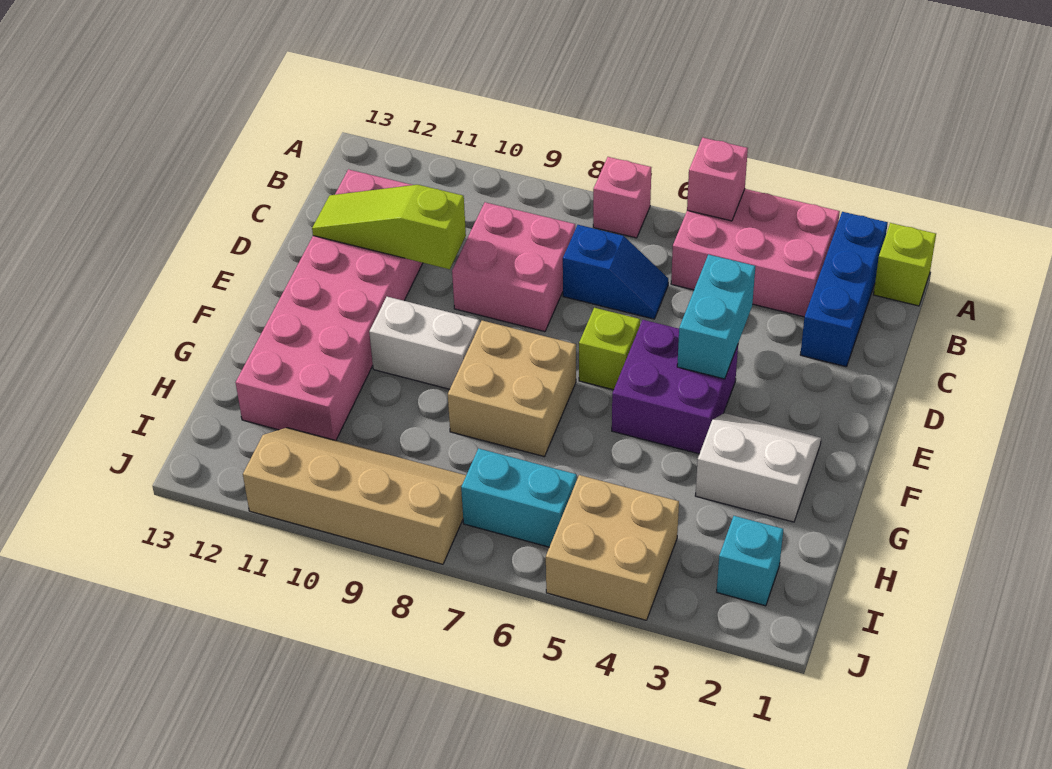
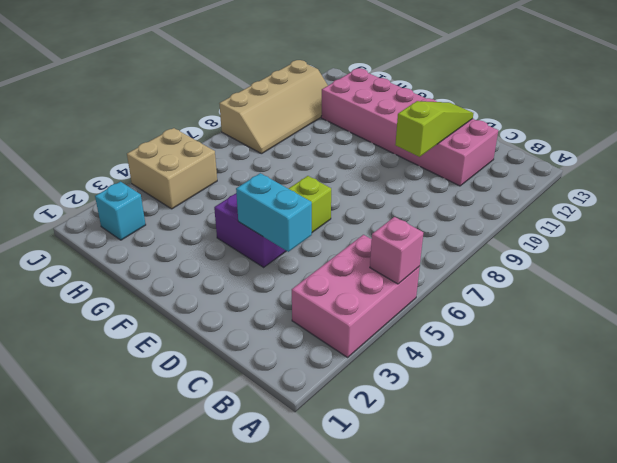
none -> lime brick A1 level 1
none -> blue brick A2:C2 level 1
none -> pink brick A7 level 1

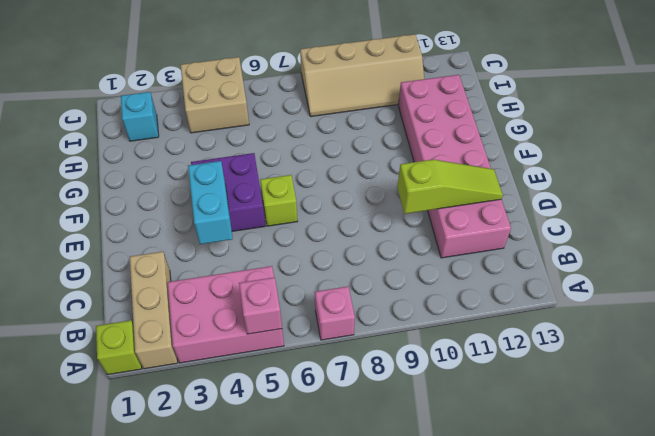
tan brick A2:C2 level 1 -> blue brick A2:C2 level 1
none -> blue slope C6:C7 level 1 top 7
none -> pink brick C8:D9 level 1
none -> white slope F2:G3 level 1 top G

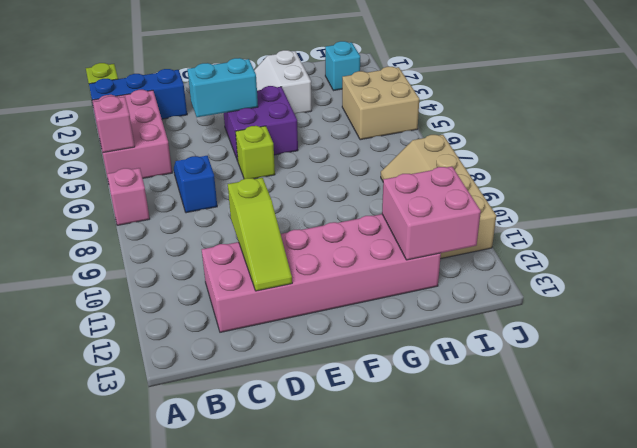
pink brick H11:I12 level 2 -> pink brick C8:D9 level 1
none -> tan brick F7:G8 level 1
none -> white brick F9:F10 level 1
none -> cyan brick I6:I7 level 1

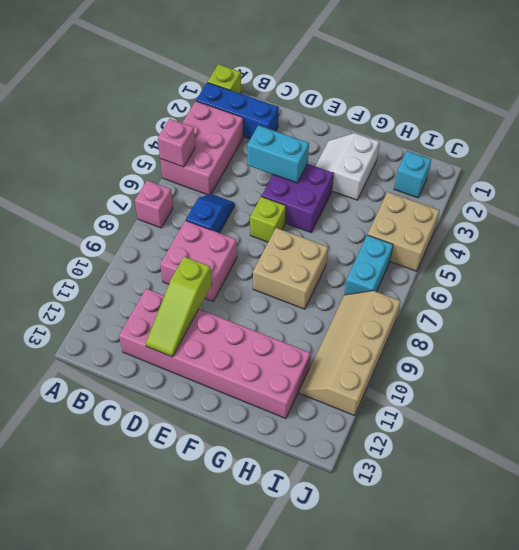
none -> white brick F9:F10 level 1

